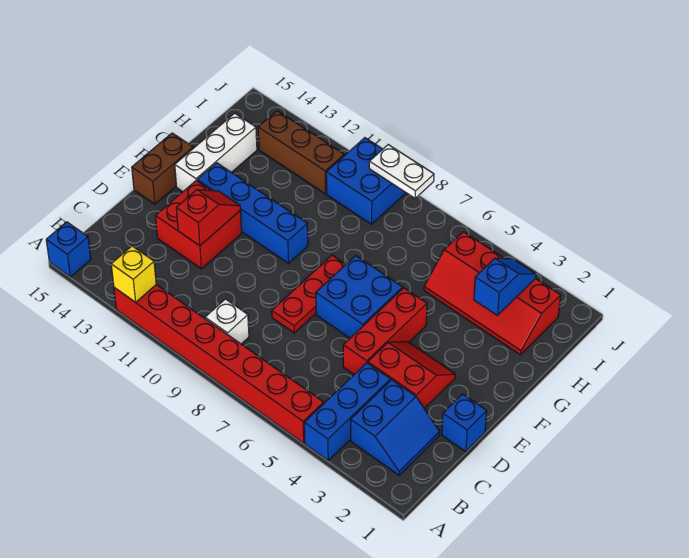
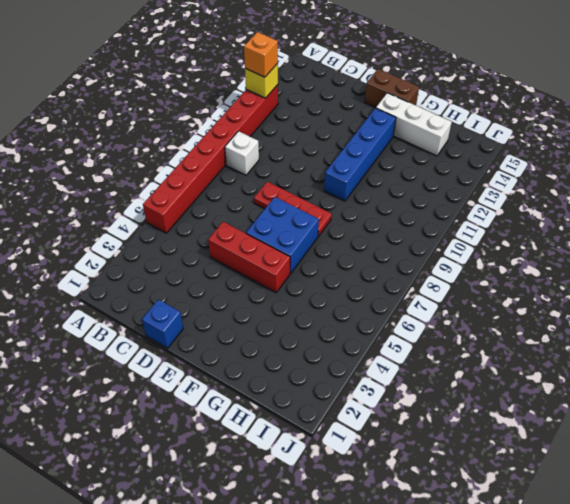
orange brick A12 level 3 -> none
none -> blue brick A4:C4 level 1
none -> blue brick A15 level 1
none -> blue slope B2:C3 level 1 top 3

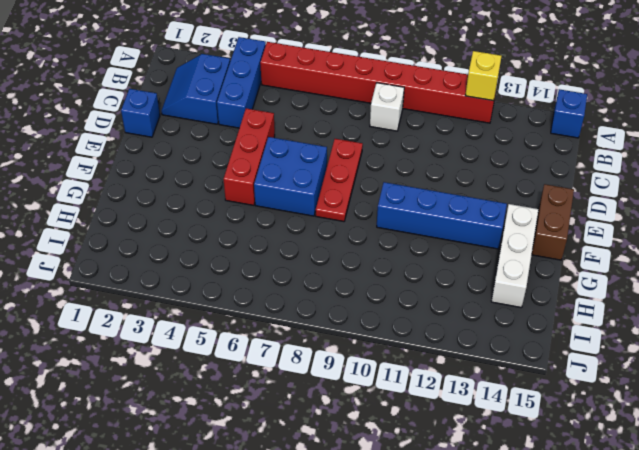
none -> red slope D3:E4 level 1 top D
none -> red brick D12:E13 level 1
none -> red slope H2:I5 level 1 top I

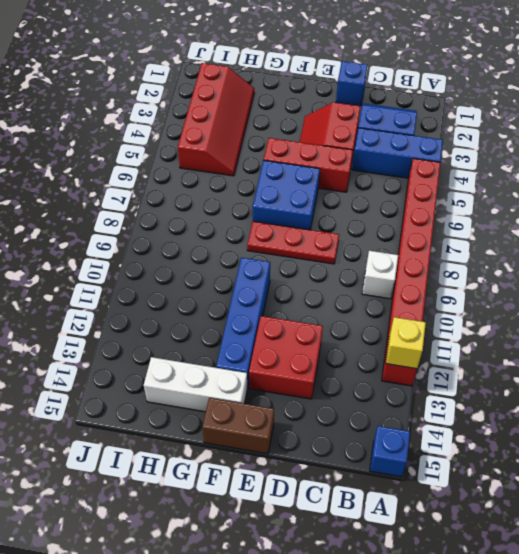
none -> blue brick I9:J10 level 1
none -> brown brick I11:I13 level 1
none -> red slope D12:E12 level 2 top D

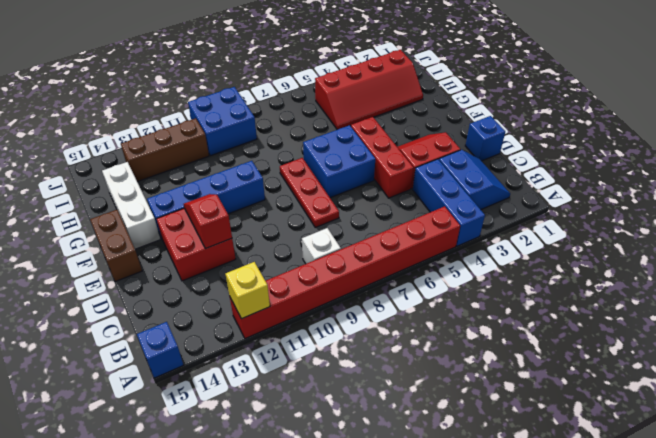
none -> blue slope H3:I3 level 2 top H
none -> white plate J8:J9 level 2

